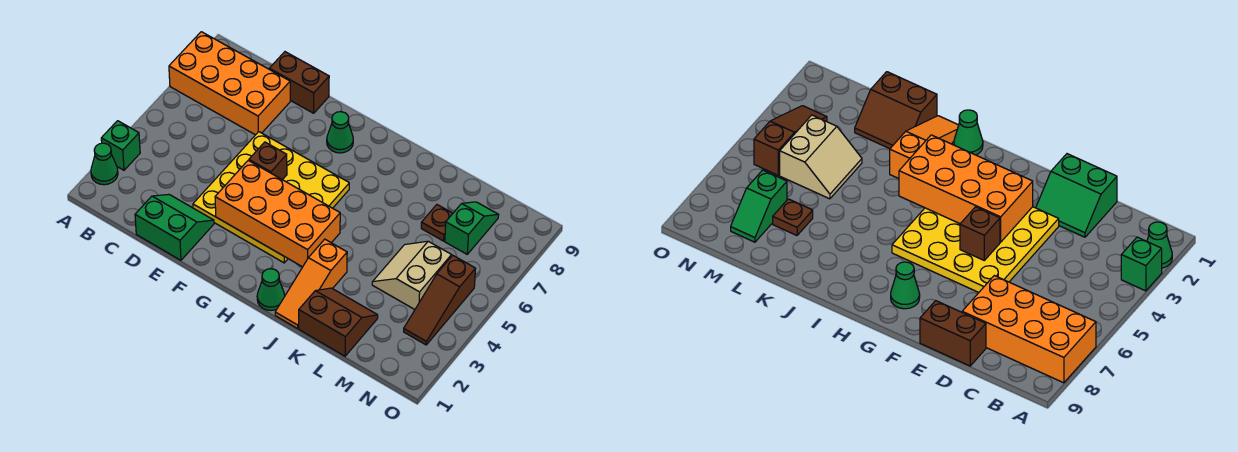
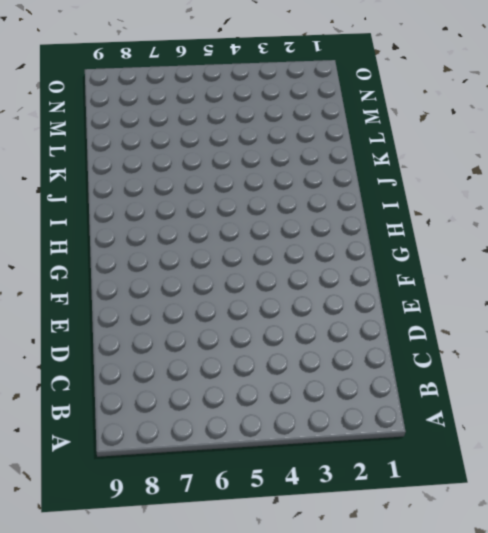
none -> green cone A2 level 1
none -> green brick A3 level 1
none -> orange brick A7:D8 level 1

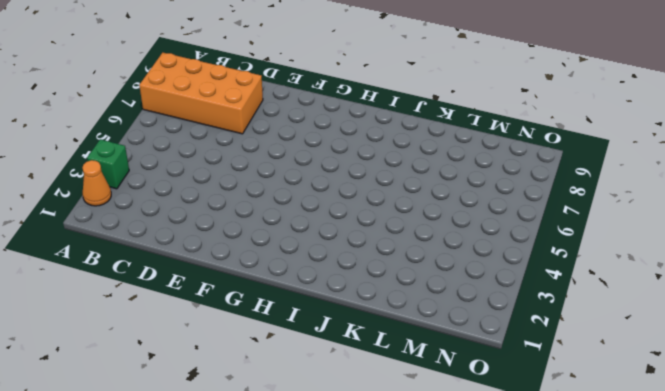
orange cone A2 level 1 -> green cone A2 level 1
none -> green slope D1:E2 level 1 top 1
none -> brown brick D9:E9 level 1
none -> yellow plate E3:H6 level 1

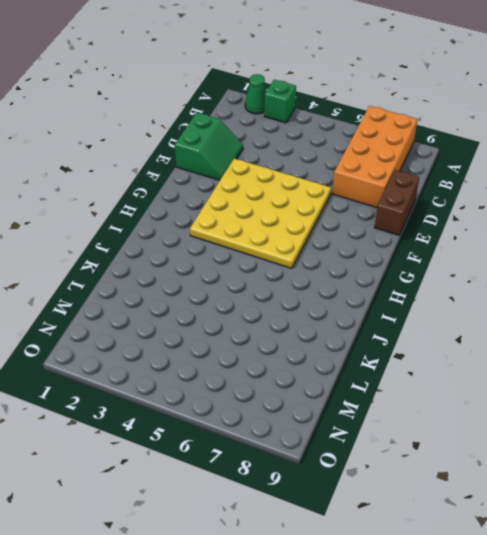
none -> green cone G8 level 1
none -> green cone I1 level 1
none -> orange slope J1:J3 level 1 top 3

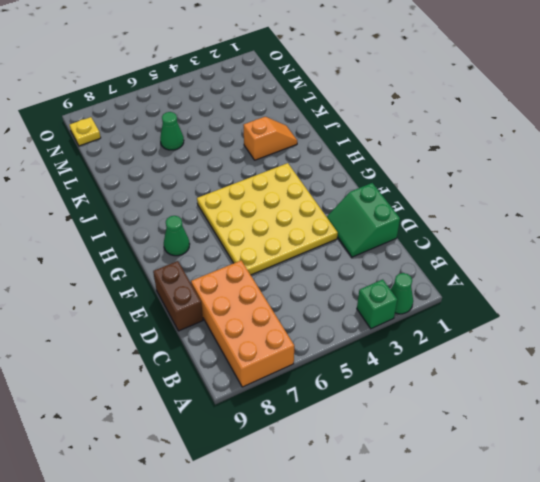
orange slope J2:J3 level 1 top 3 -> orange slope J1:J3 level 1 top 3
green cone L6 level 1 -> green cone I1 level 1
yellow plate N9 level 1 -> none
none -> brown slope K1:L2 level 1 top 1
none -> tan slope L4:M5 level 1 top M
none -> brown plate L7 level 1

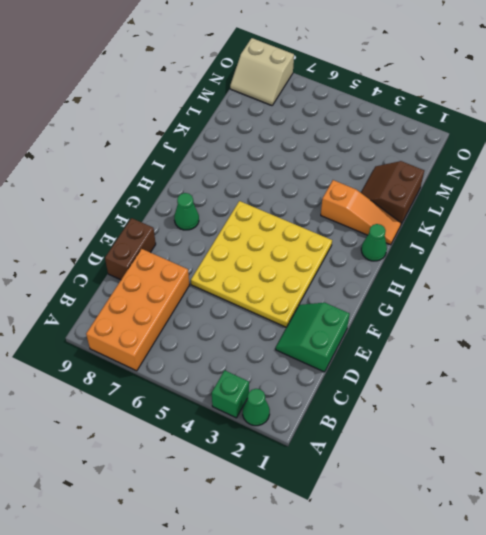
tan slope N8:O9 level 1 top O -> tan slope L4:M5 level 1 top M
none -> brown plate L7 level 1
none -> green slope M7:M8 level 1 top 7
none -> brown slope N3:N5 level 1 top 5

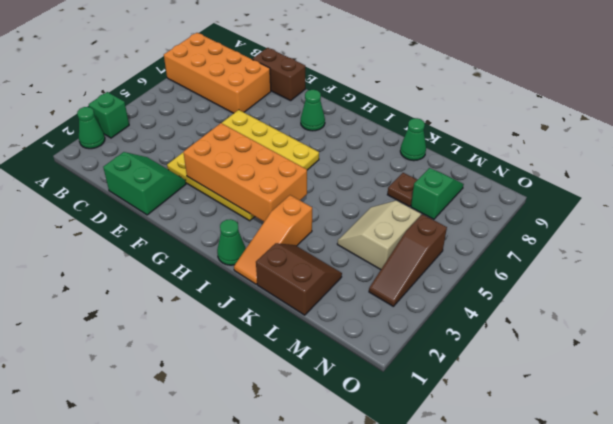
green cone K9 level 1 -> none
none -> brown brick F5 level 2

